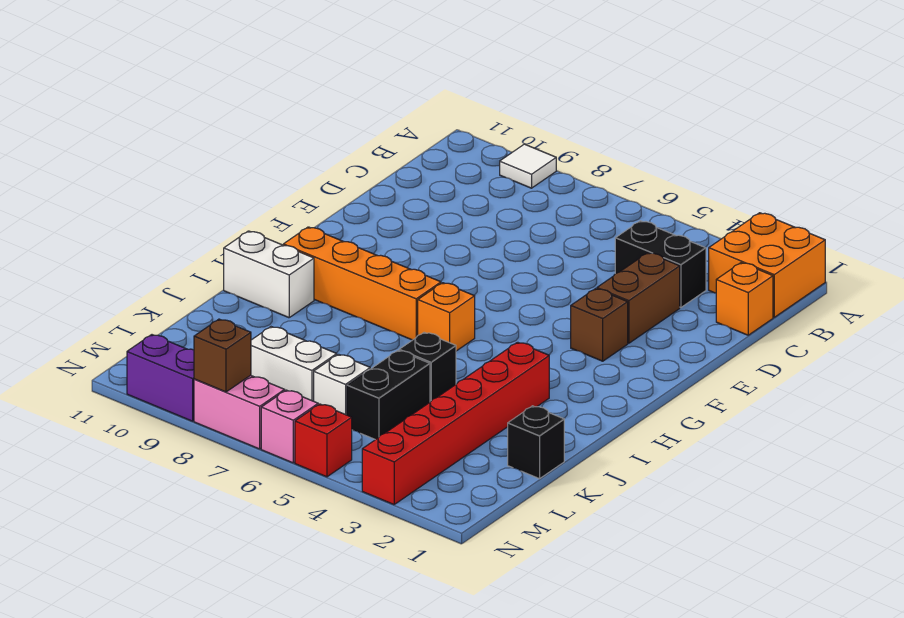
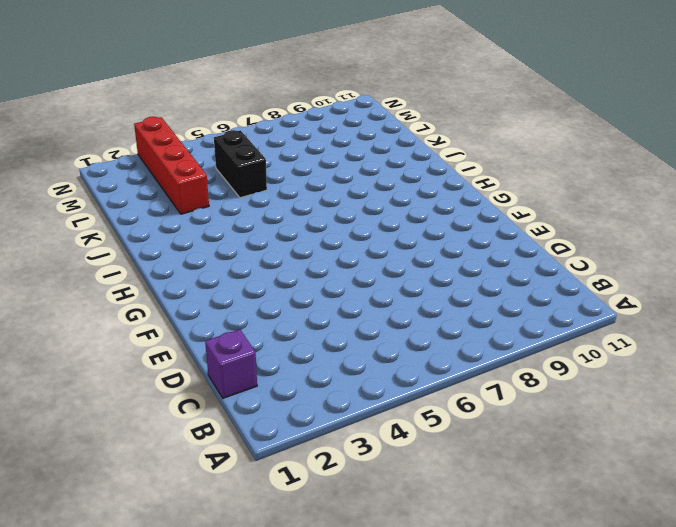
purple brick C1 level 1 -> orange brick C1 level 1
red brick K3:N3 level 1 -> red brick I3:N3 level 1
none -> orange brick A1:B2 level 1
none -> white tile A9 level 1
none -> black brick C3:C4 level 1

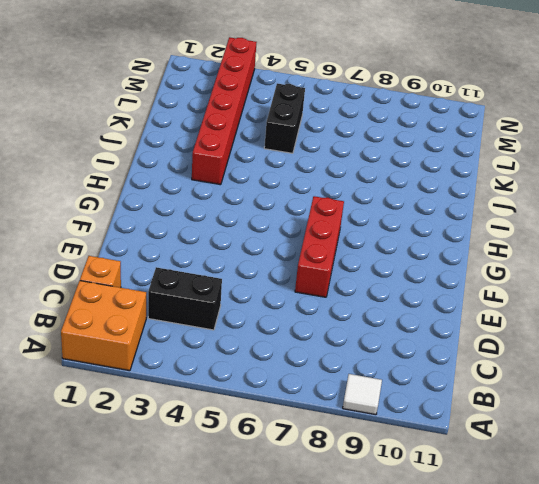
red brick E7:G7 level 1 -> none
none -> brown brick D3:E3 level 1
none -> brown brick F3 level 1
none -> orange brick H6 level 1

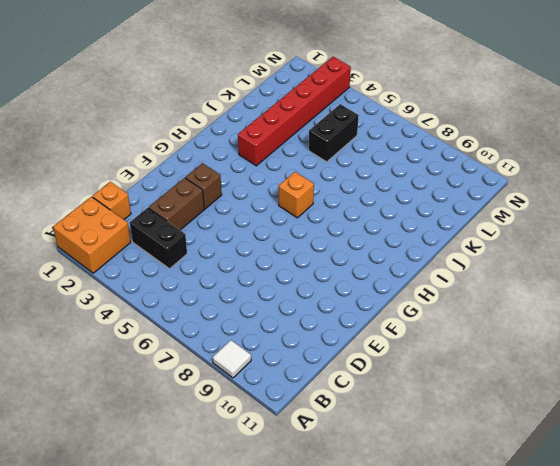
none -> orange brick H7:H10 level 1
none -> white brick I10:I11 level 1
none -> black brick J5 level 1

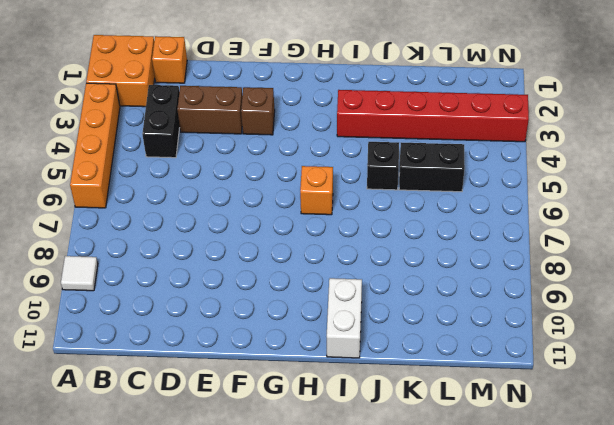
orange brick A3:A6 level 1 -> orange brick H7:H10 level 1
none -> black brick K1 level 1
none -> white brick L6 level 1
none -> white brick L7:L8 level 1

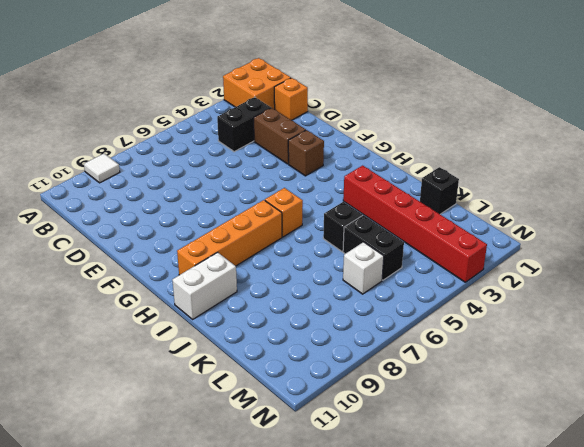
none -> white brick L7:L8 level 1
none -> red brick N5 level 1
none -> pink brick N6 level 1

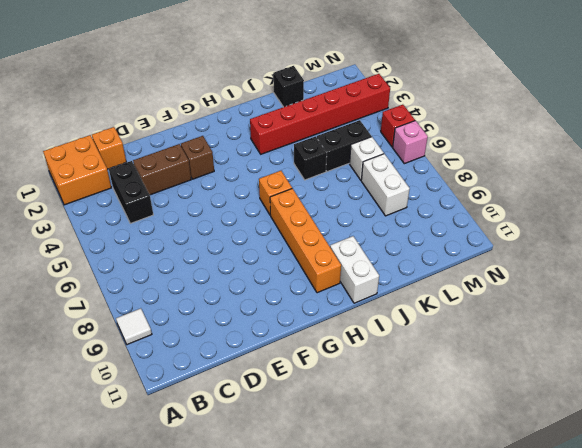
none -> pink brick N7:N8 level 1
none -> purple brick N9:N10 level 1
none -> brown brick N8 level 2

